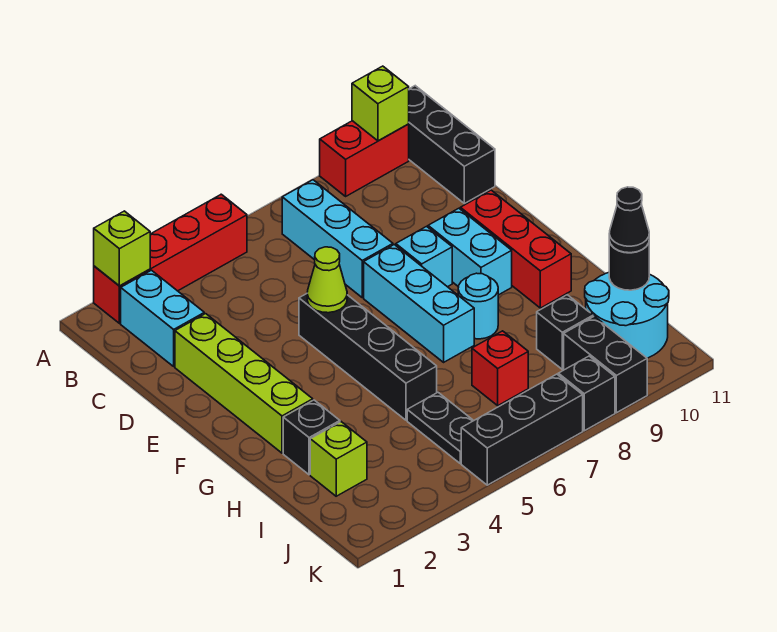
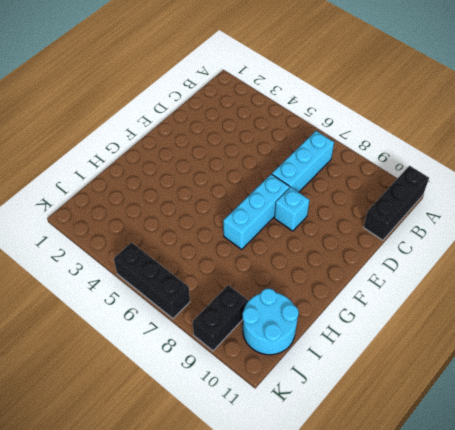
none -> red brick A2:A5 level 1
none -> red brick A9:A10 level 1
none -> cyan brick B2:C2 level 1

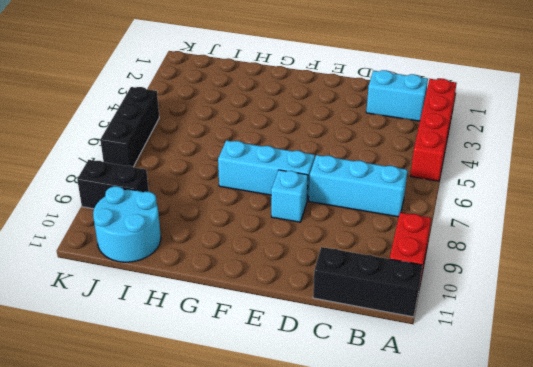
none -> lime brick D2:G2 level 1
none -> black brick E5:H5 level 1
none -> cyan brick E9:F9 level 1

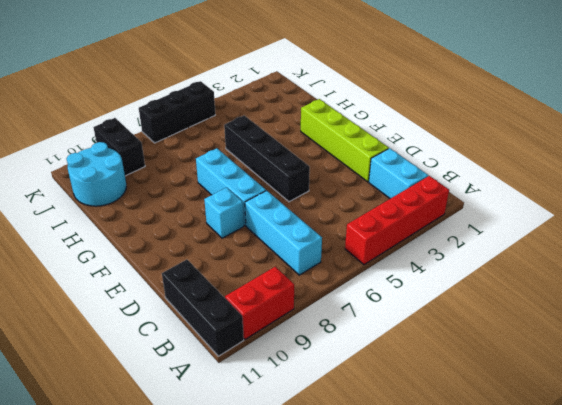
none -> cyan brick E9:F9 level 1
none -> red brick E10:G10 level 1
none -> cyan round brick G8 level 1

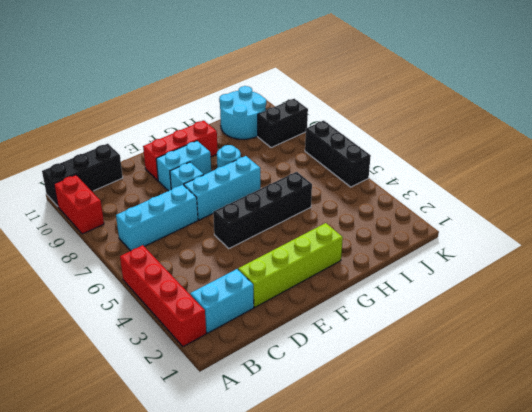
none -> black brick H2 level 1
none -> lime brick I2 level 1
none -> black plate I5:J5 level 1

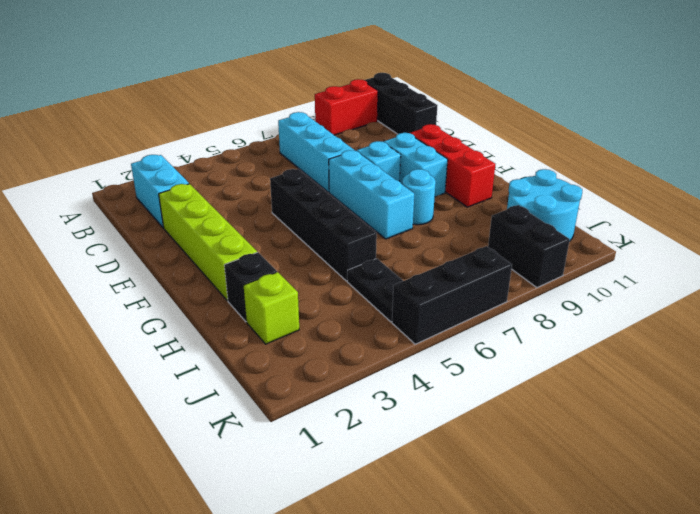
none -> red brick A2:A5 level 1
none -> red brick I7 level 1
none -> black brick I9 level 1

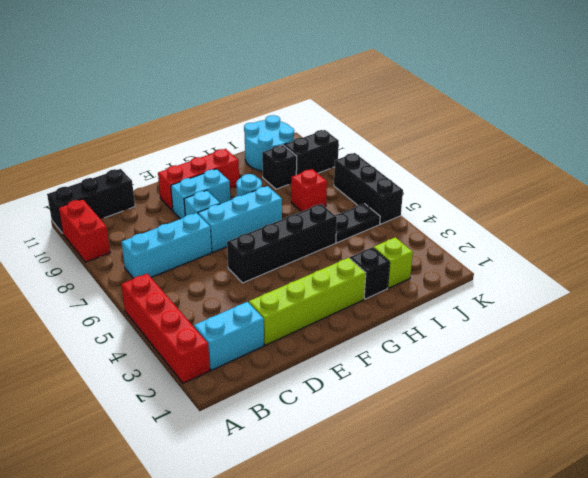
none -> black brick K8 level 1
none -> lime brick A2 level 2
none -> lime brick A10 level 2

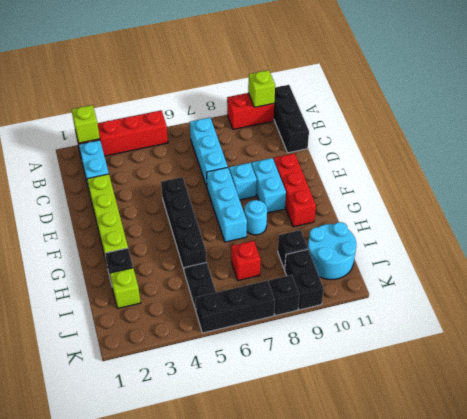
none -> lime cone E5 level 2
none -> black round brick I11 level 2
none -> black cone I11 level 3

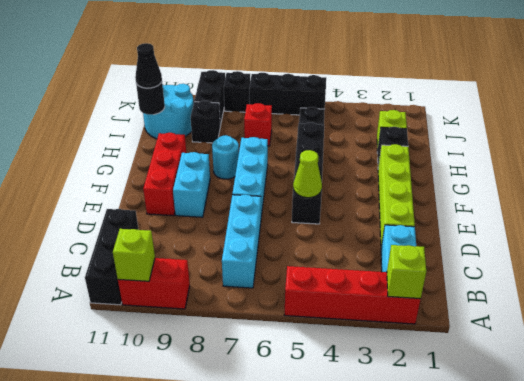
none -> cyan brick E8 level 1

